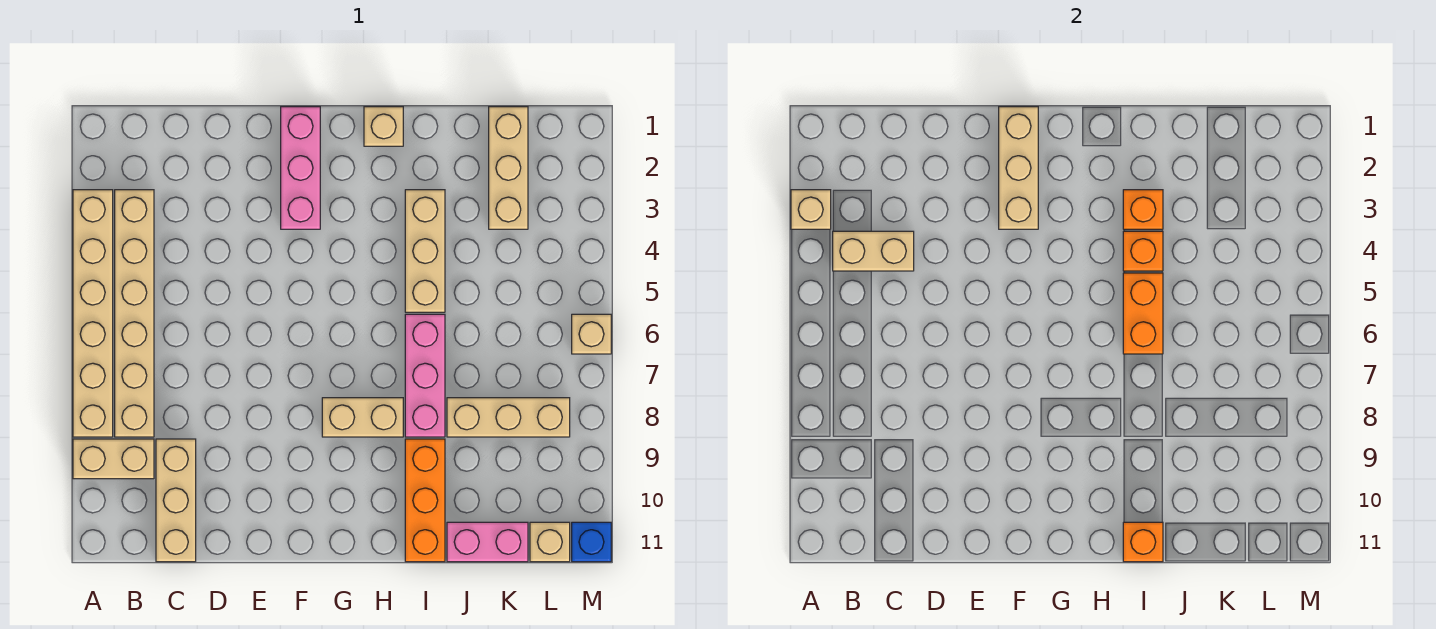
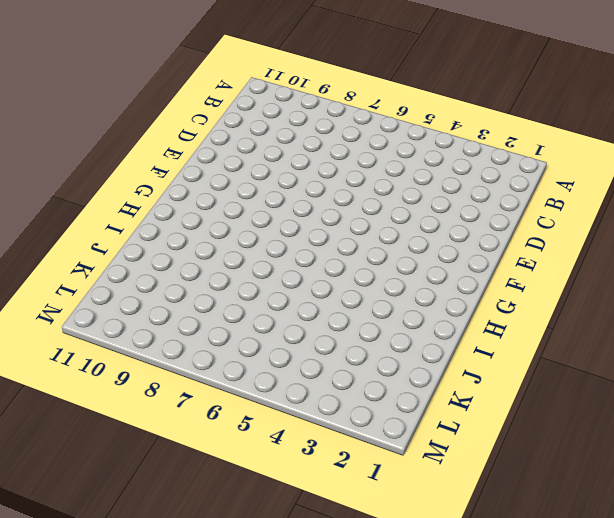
none -> tan brick A3:A8 level 1
none -> tan brick A9:B9 level 1
none -> tan brick B3:B8 level 1

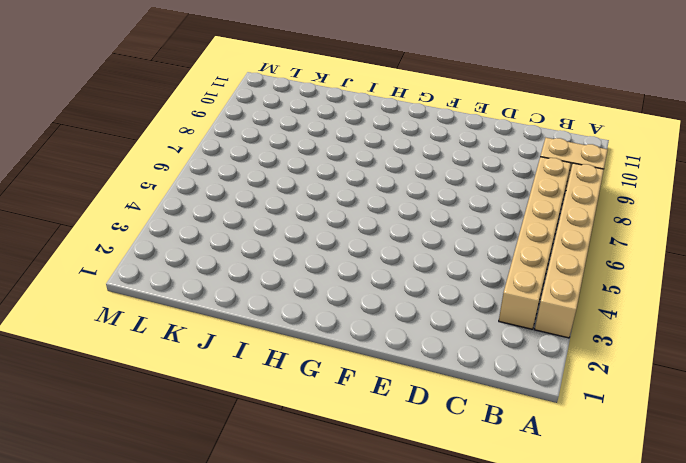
none -> tan brick C9:C11 level 1
none -> pink brick F1:F3 level 1
none -> tan brick G8:H8 level 1

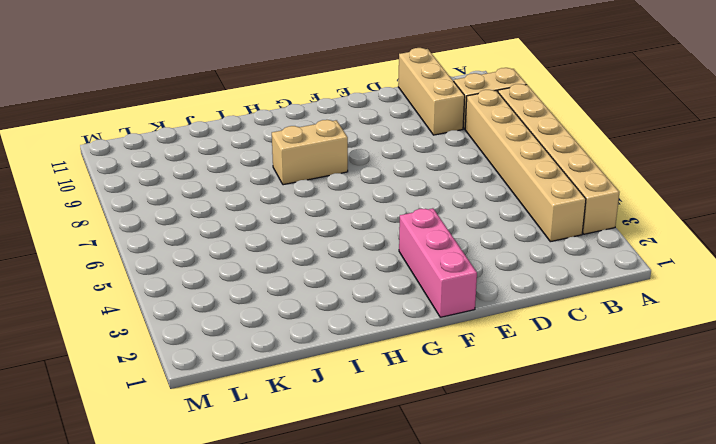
none -> tan brick H1 level 1
none -> tan brick I3:I5 level 1
none -> pink brick I6:I8 level 1

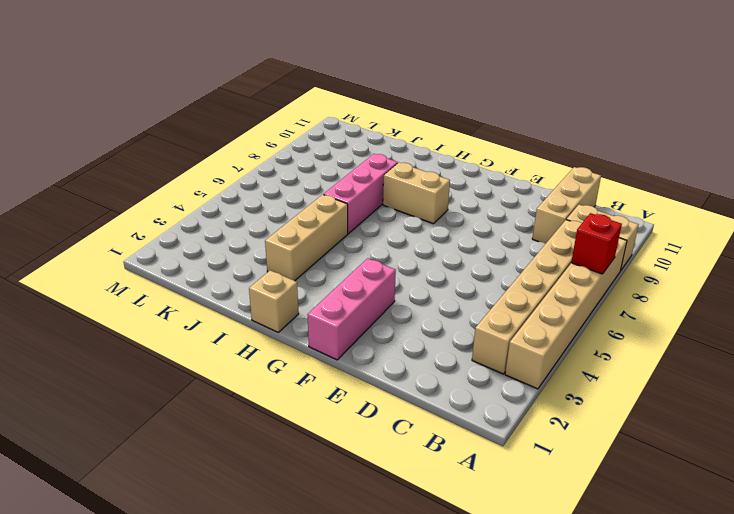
red brick A7 level 2 -> none
none -> orange brick I9:I11 level 1
none -> tan brick J8:L8 level 1
none -> pink brick J11:K11 level 1

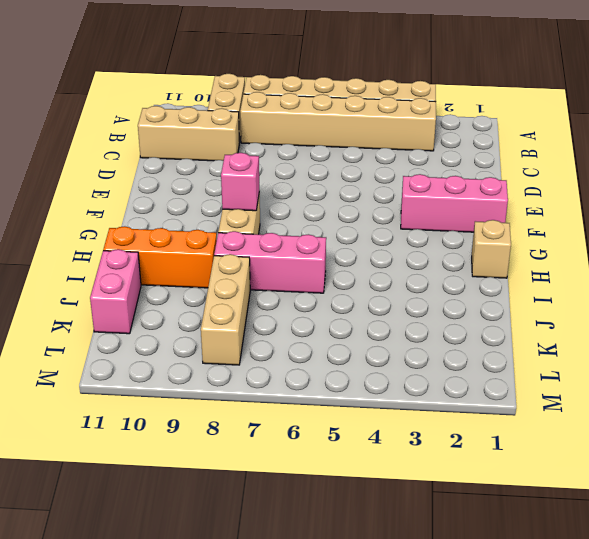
pink brick G8 level 2 -> none
none -> tan brick I3:I5 level 1
none -> tan brick K1:K3 level 1
none -> tan brick L11 level 1

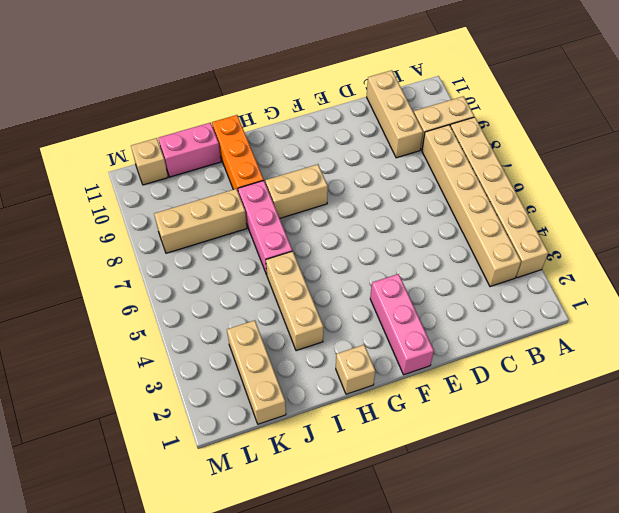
none -> tan brick M6 level 1
none -> blue brick M11 level 1
none -> tan brick A3 level 2

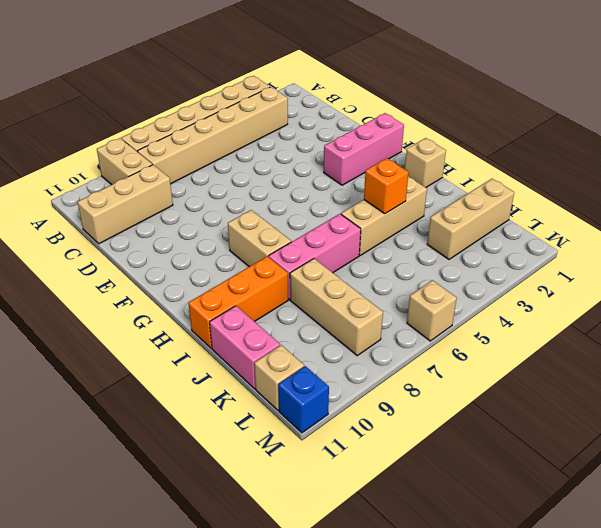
none -> tan brick A3 level 2
none -> tan brick B4:C4 level 2
none -> tan brick F1:F3 level 2

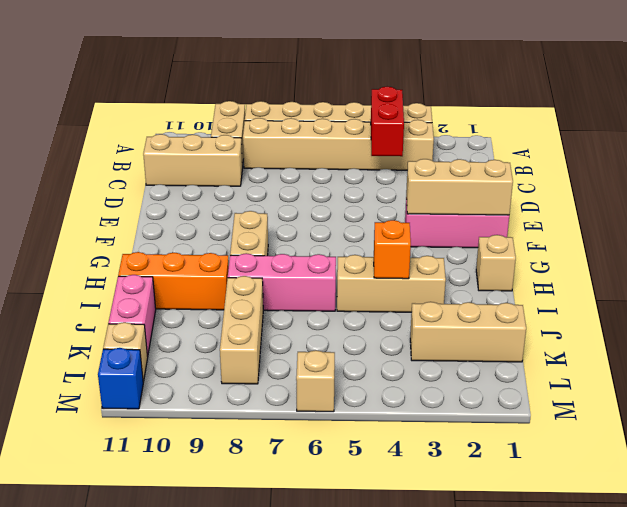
red brick B4:C4 level 2 -> tan brick B4:C4 level 2
none -> tan brick A3 level 2
none -> orange brick I3 level 2
none -> orange brick I5:I6 level 2

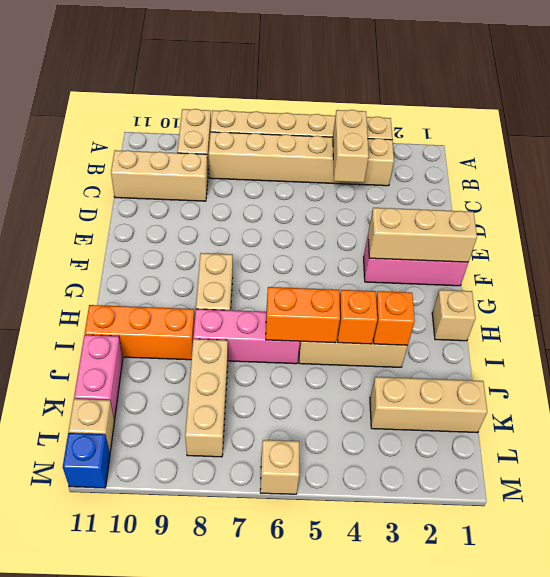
none -> tan brick A3 level 2
none -> orange brick I11 level 2

